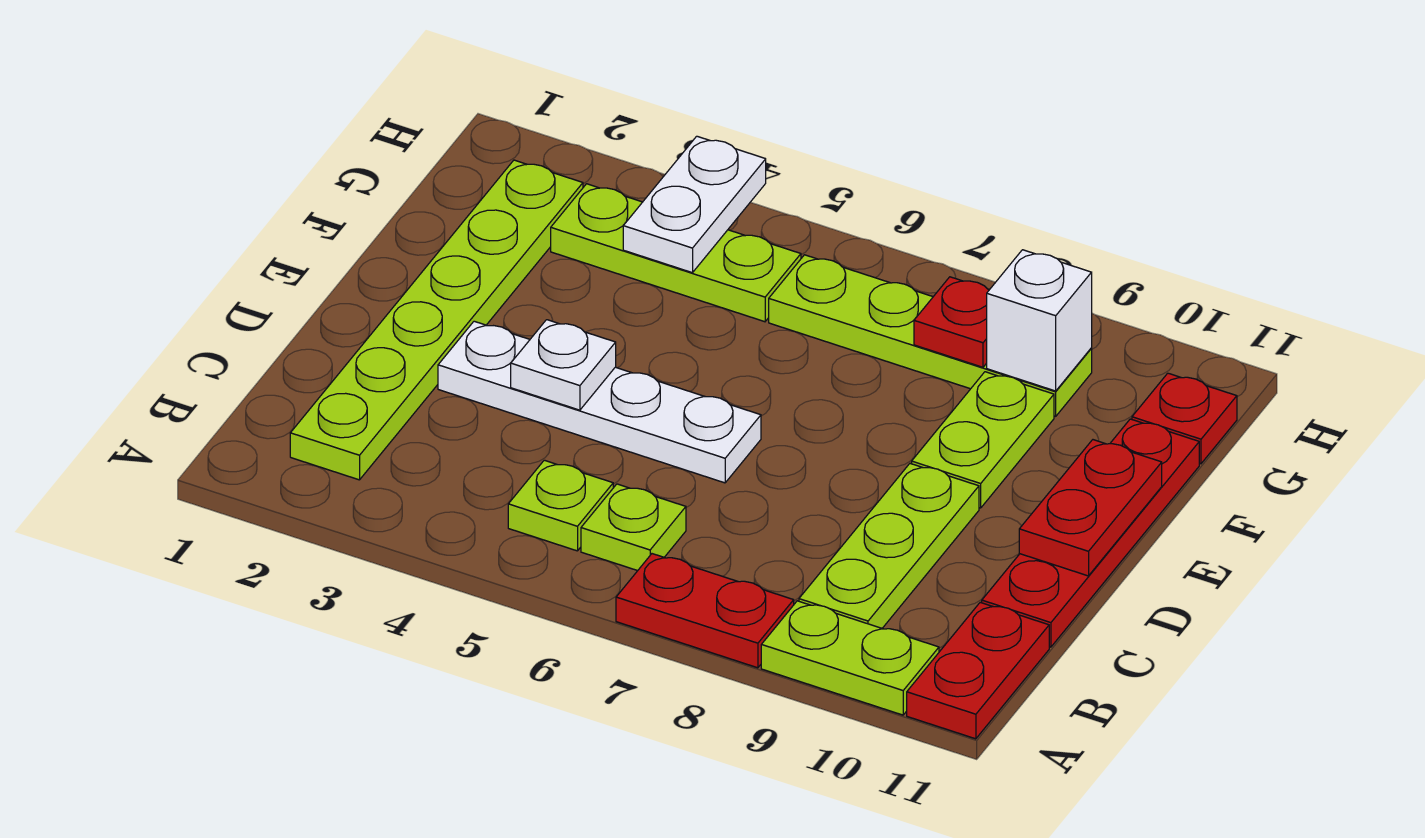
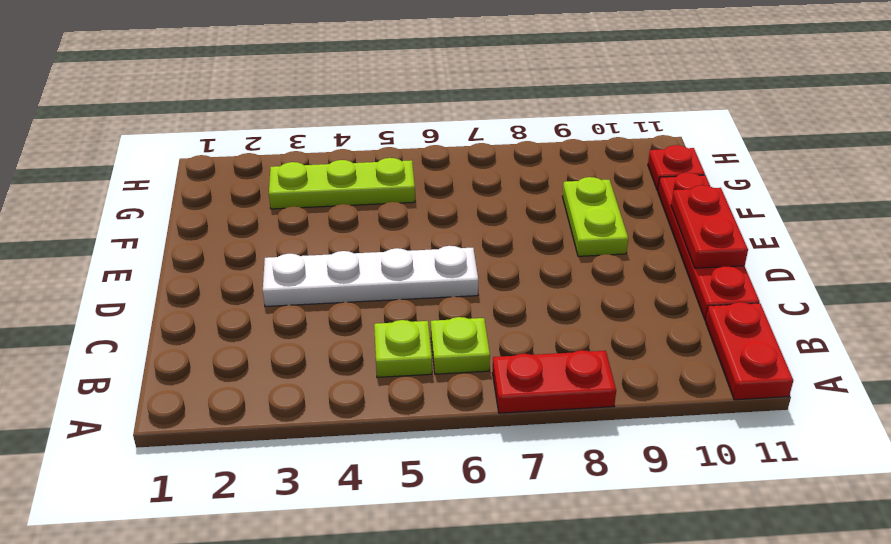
none -> lime plate A9:A10 level 1
none -> lime plate B2:G2 level 1
none -> lime plate B9:D9 level 1

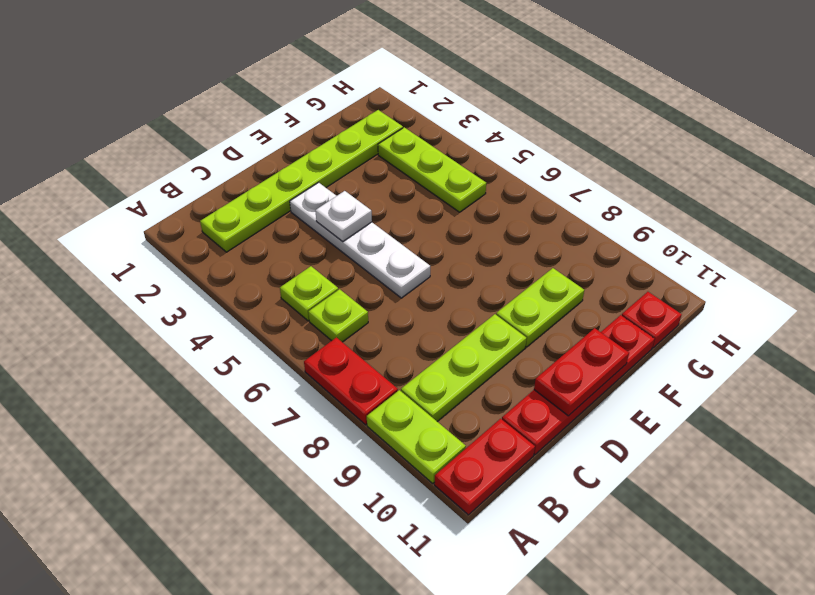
none -> lime plate G6:G9 level 1
none -> white plate G4:H4 level 2
none -> red plate G8 level 2

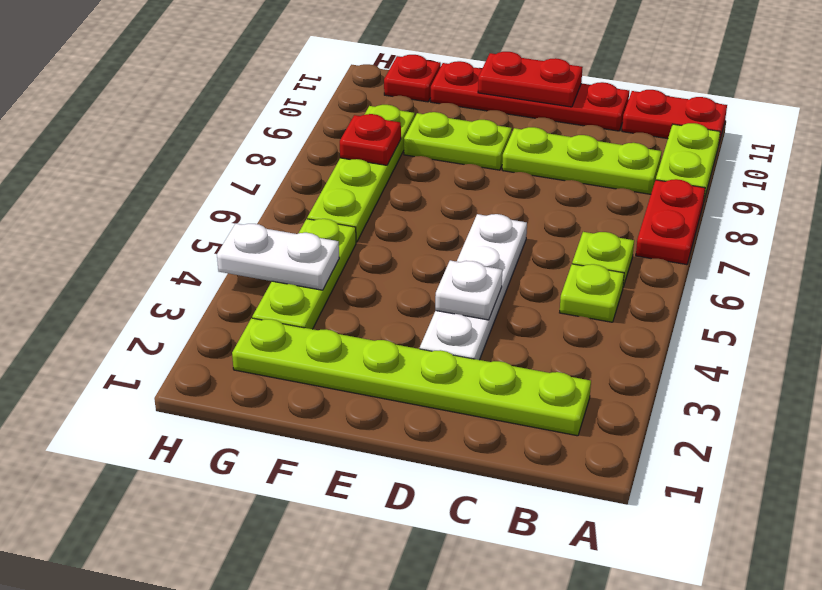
none -> white brick G9 level 2

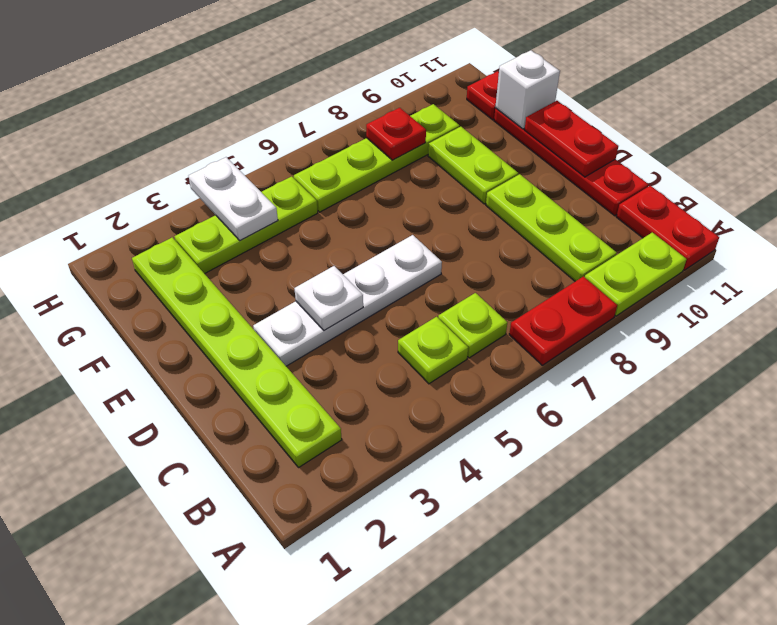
white brick F11 level 2 -> white brick G9 level 2

